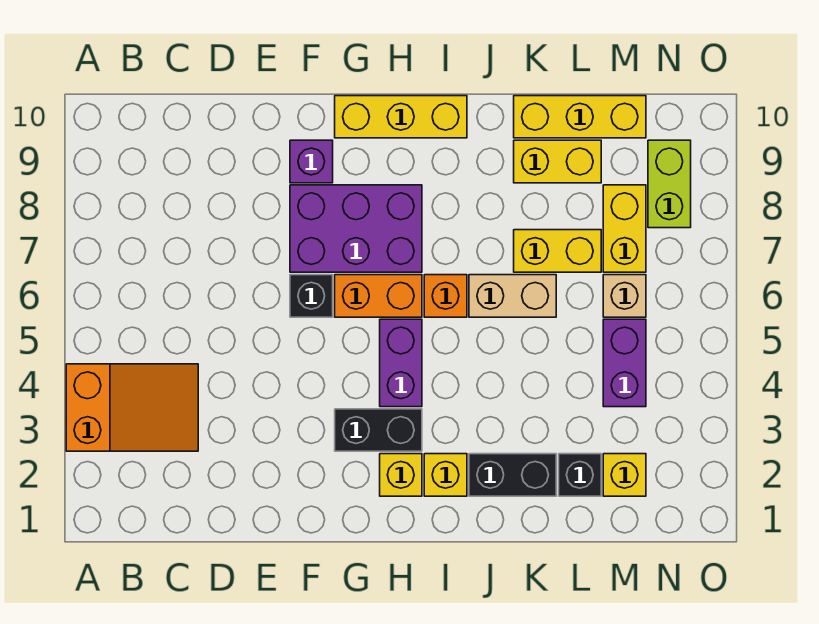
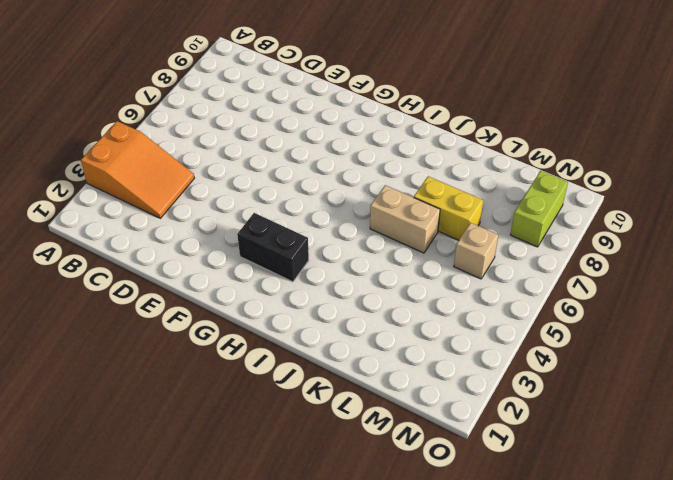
none -> black brick F6 level 1
none -> purple brick F7:H8 level 1
none -> purple brick F9 level 1

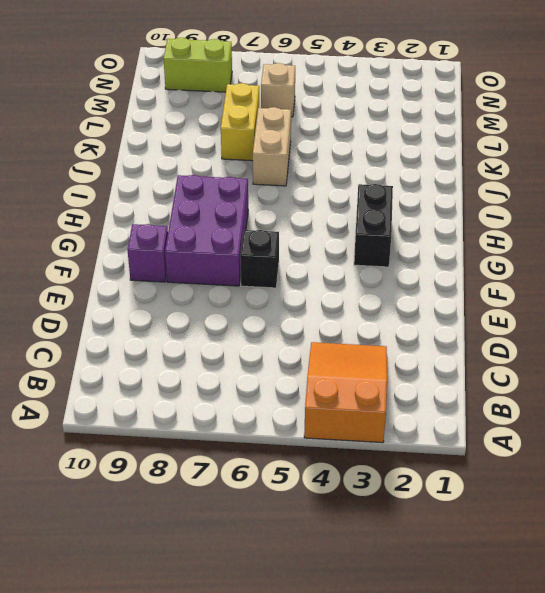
none -> orange brick G6:H6 level 1
none -> yellow brick G10:I10 level 1
none -> yellow brick H2 level 1

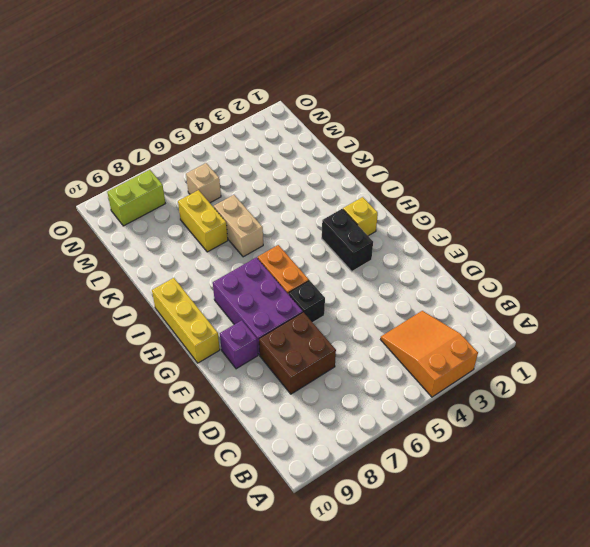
brown brick D7:E8 level 1 -> none
none -> purple brick H4:H5 level 1
none -> yellow brick I2 level 1
none -> orange brick I6 level 1

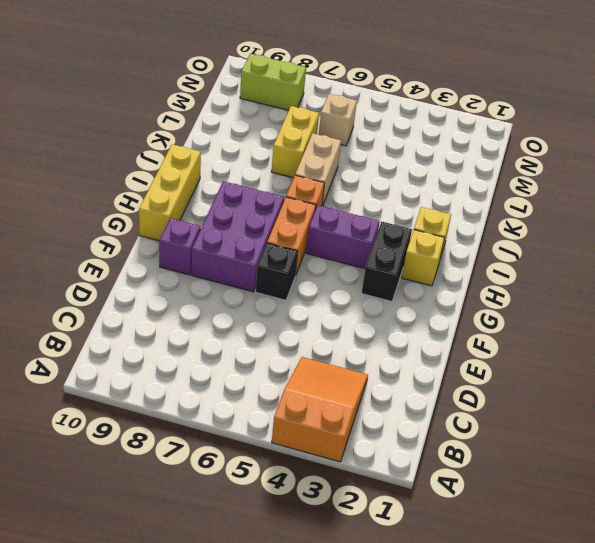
none -> black brick J2:K2 level 1
none -> yellow brick K9:L9 level 1
none -> yellow brick K10:M10 level 1

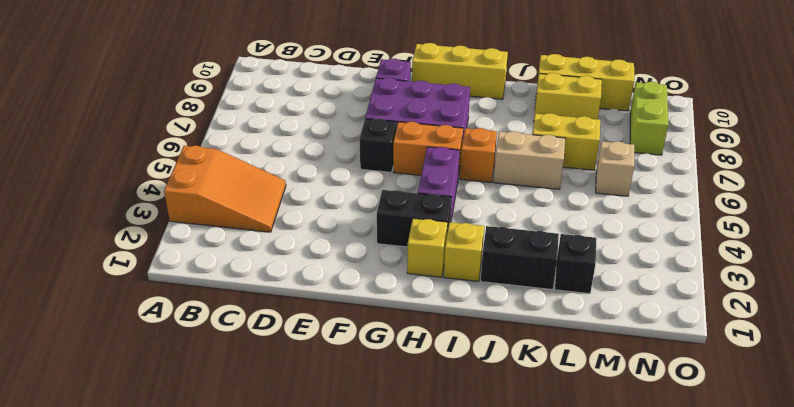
none -> yellow brick M2 level 1
none -> purple brick M4:M5 level 1
none -> yellow brick M7:M8 level 1

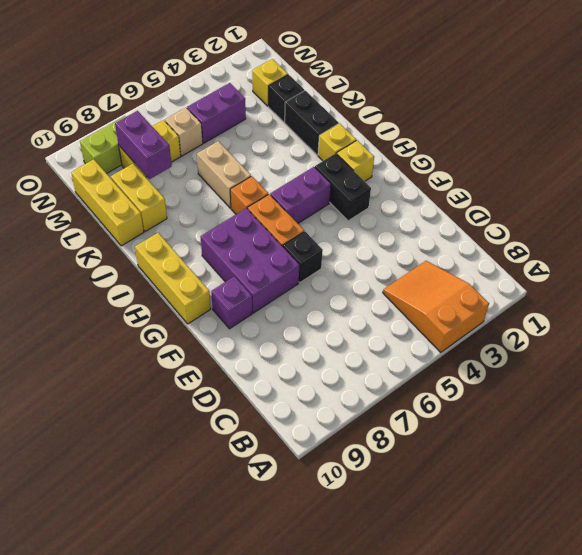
purple brick L8:M8 level 2 -> none
none -> yellow brick K7:L7 level 1

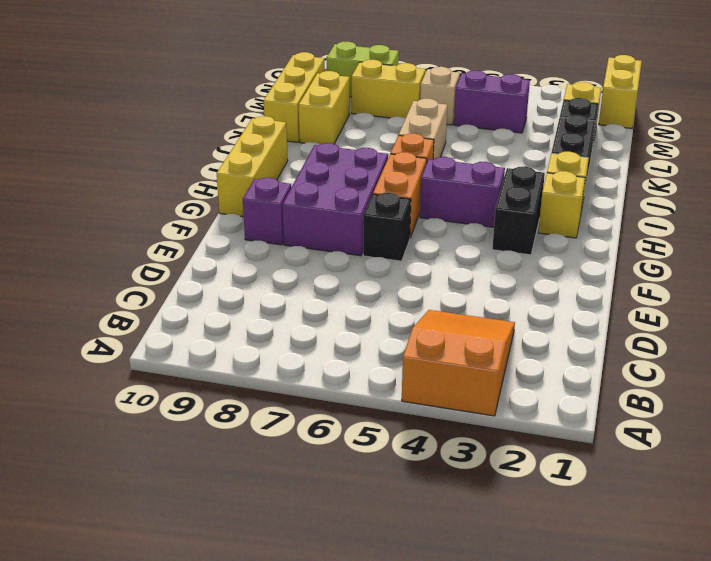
yellow brick N1:O1 level 1 -> yellow brick K7:L7 level 1

